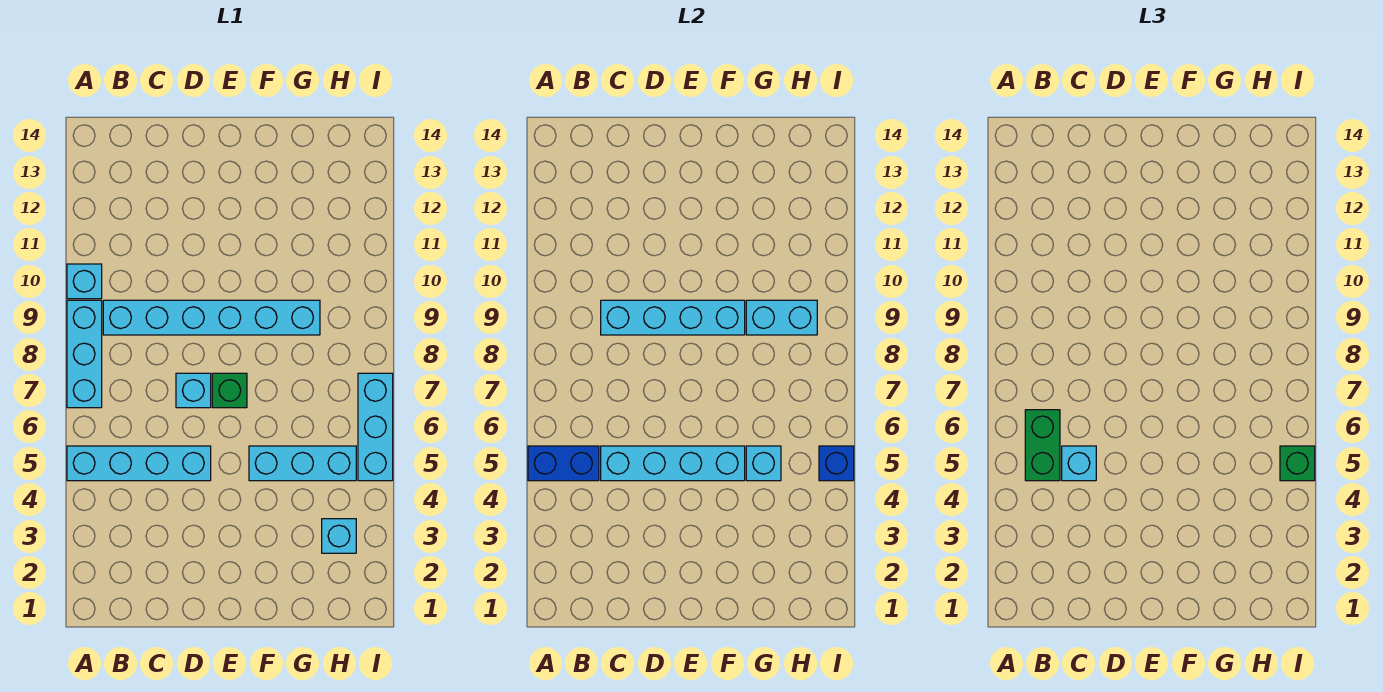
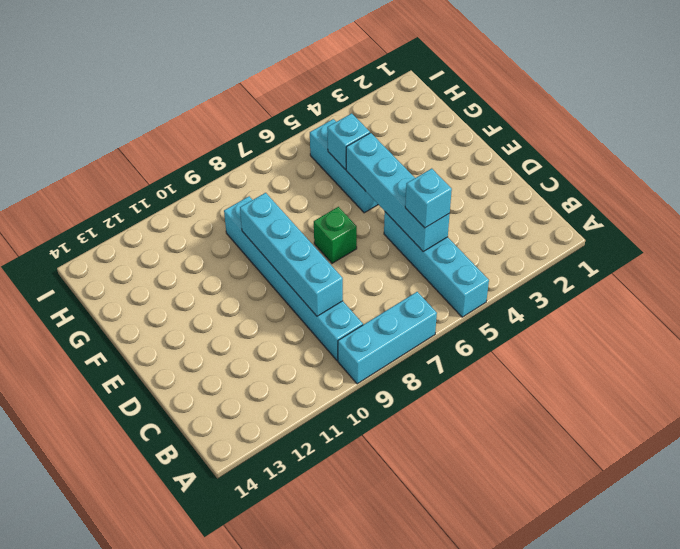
none -> cyan brick A10 level 1
none -> cyan brick D7 level 1
none -> cyan brick H3 level 1

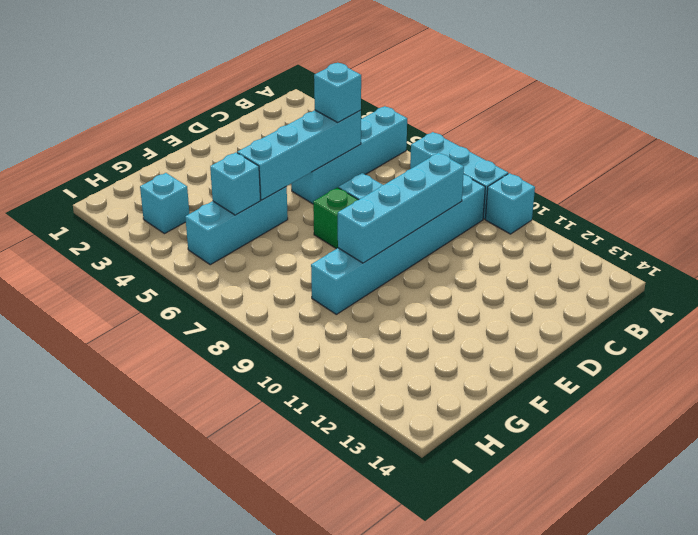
none -> cyan brick I5:I7 level 1
none -> blue brick A5:B5 level 2
none -> cyan brick G9:H9 level 2

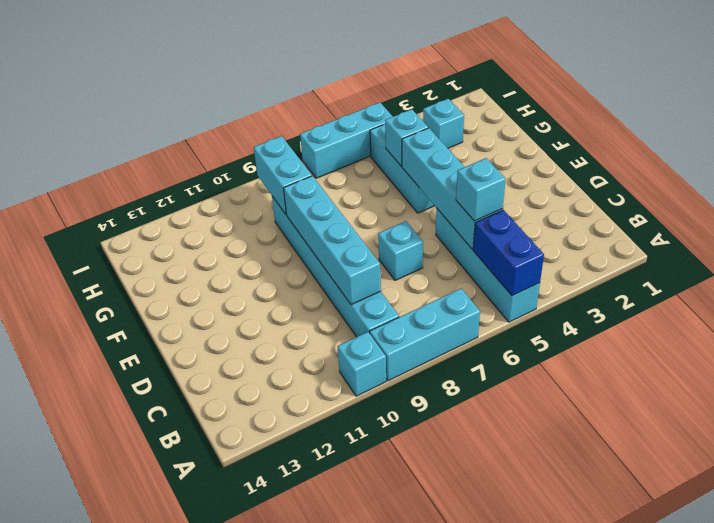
none -> green brick E7 level 1
none -> blue brick I5 level 2
none -> green brick B5:B6 level 3

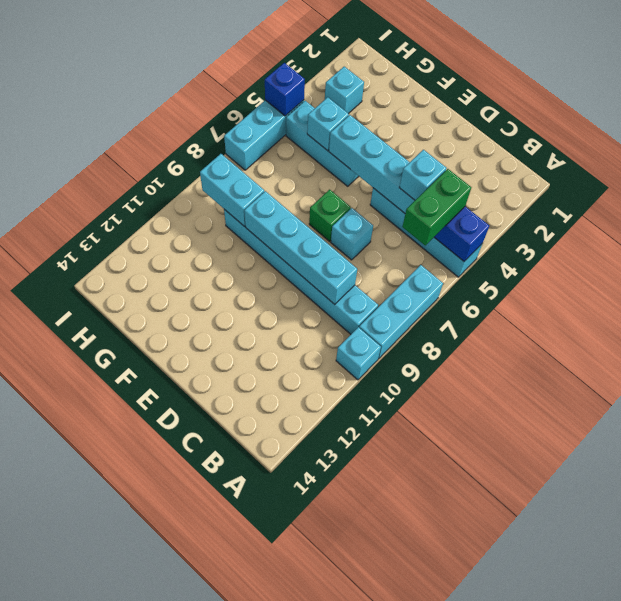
none -> green brick I5 level 3

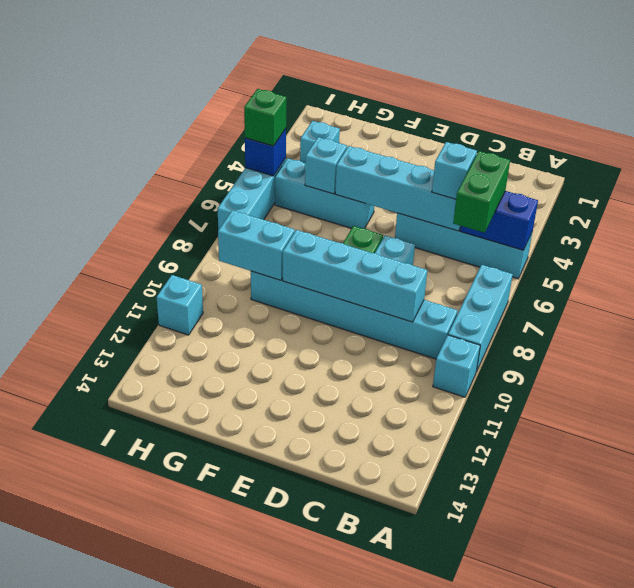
cyan brick I11 level 1 -> none

